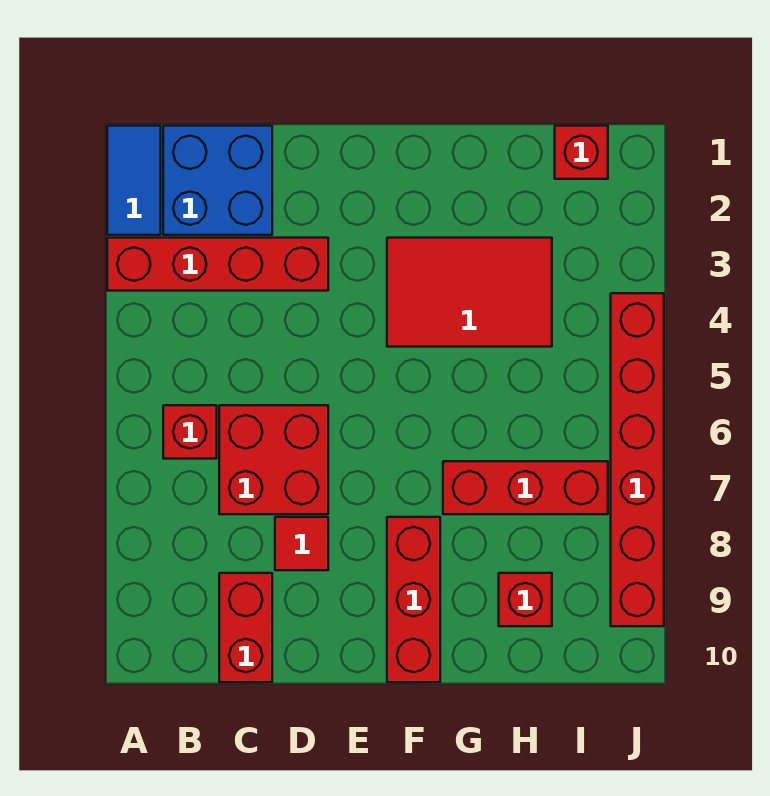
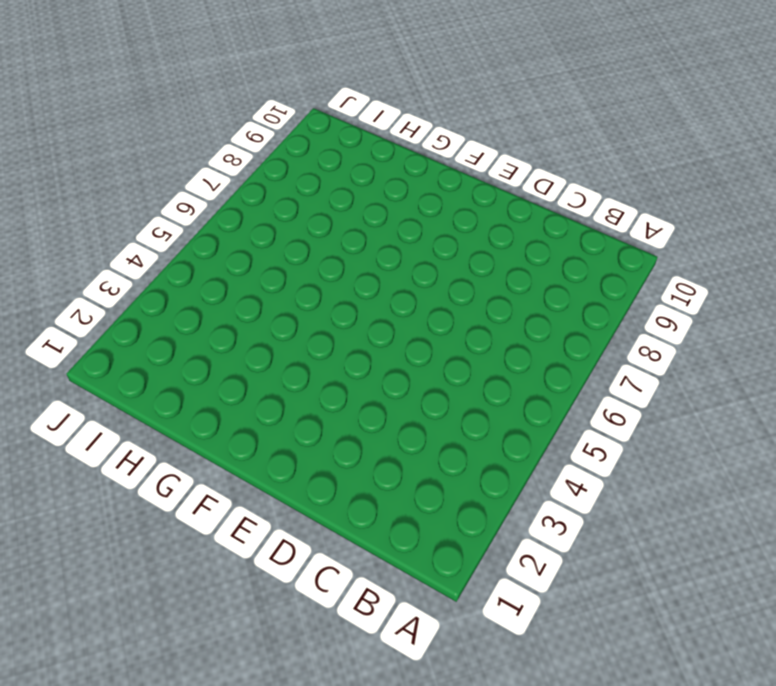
none -> blue tile A1:A2 level 1
none -> red brick A3:D3 level 1
none -> blue brick B1:C2 level 1

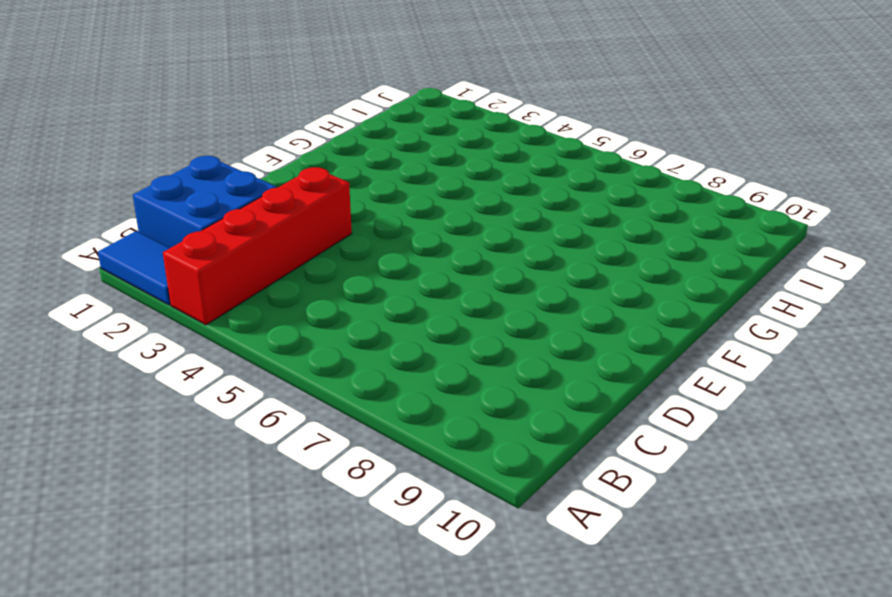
none -> red brick B6 level 1
none -> red brick C6:D7 level 1
none -> red brick C9:C10 level 1

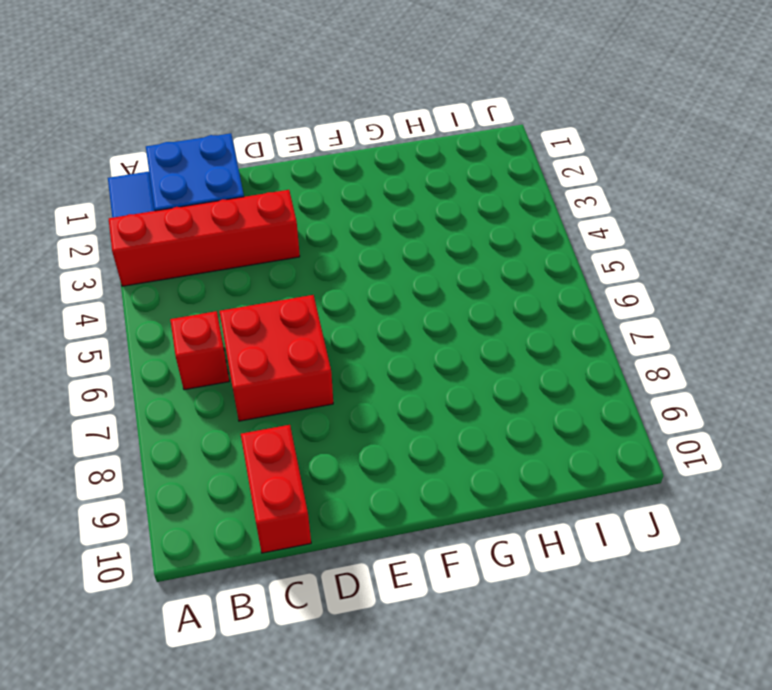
none -> red tile D8 level 1
none -> red tile F3:H4 level 1
none -> red brick F8:F10 level 1

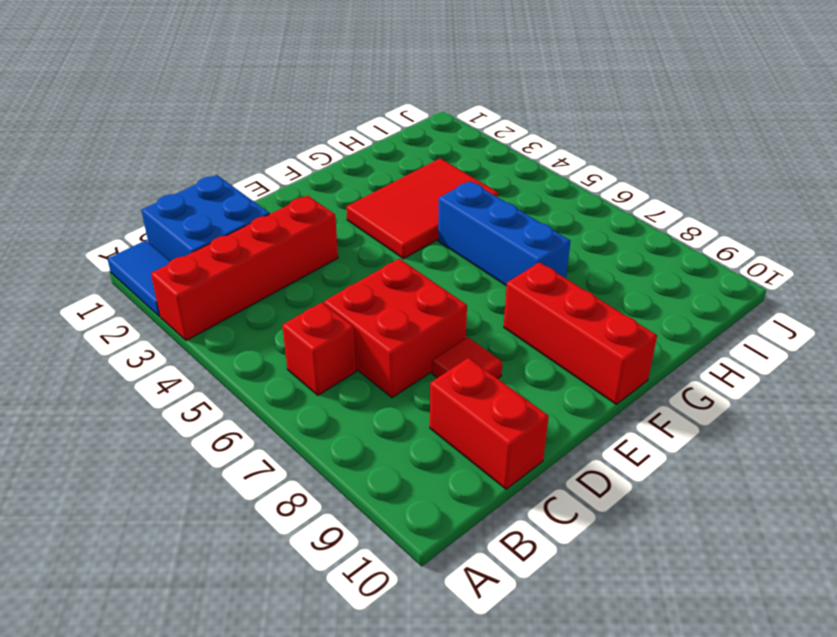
blue brick G5:G7 level 1 -> red brick G7:I7 level 1
none -> red brick H9 level 1
none -> red brick I1 level 1
none -> red brick J4:J9 level 1

